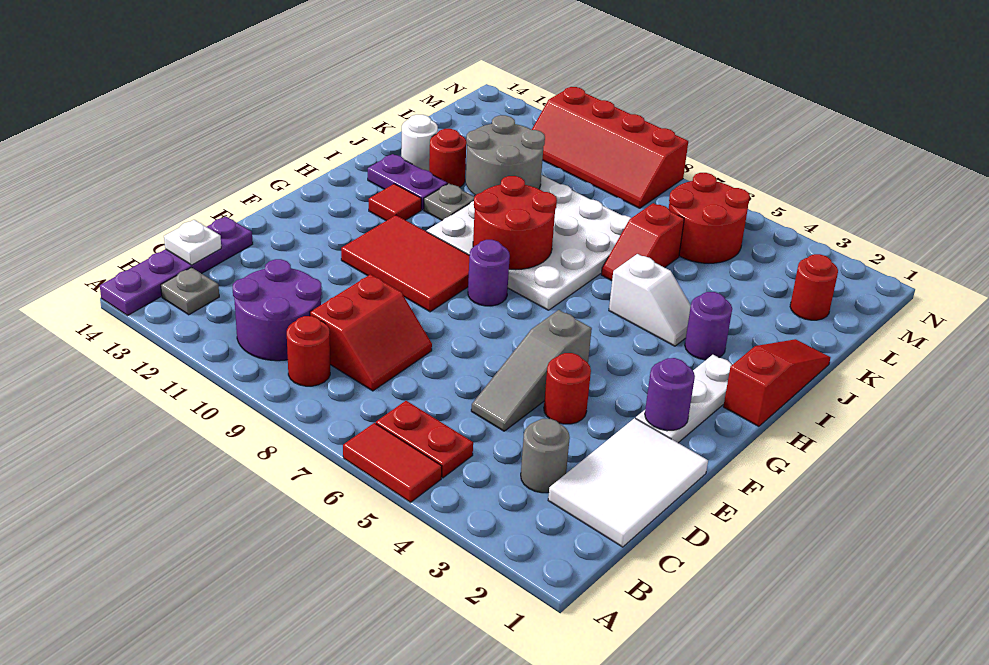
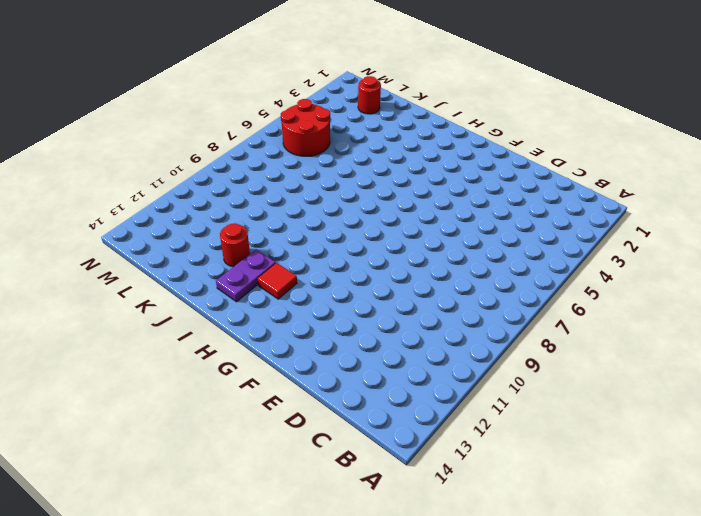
none -> red tile A5:A6 level 1
none -> purple plate A14:D14 level 1
none -> red plate B5:B6 level 1
none -> red round brick B9 level 1

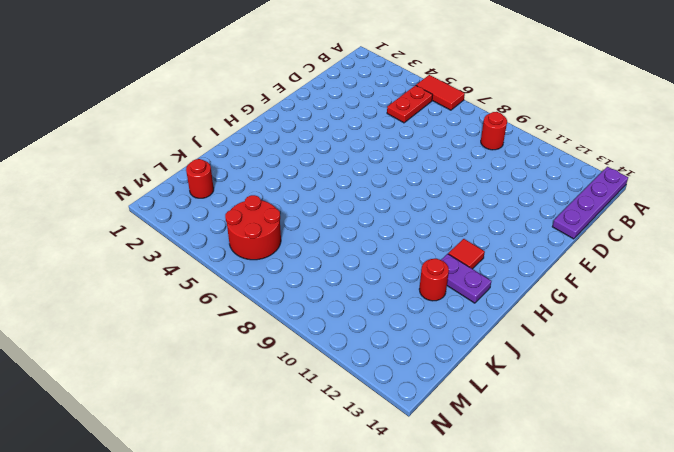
red plate B5:C5 level 1 -> red plate B5:B6 level 1
none -> purple round brick B10:C11 level 1
none -> grey plate B13 level 1
none -> white tile C1:E2 level 1
none -> grey round brick C3 level 1

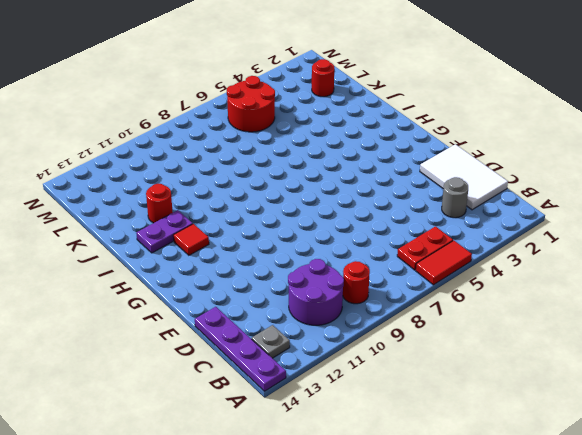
none -> red slope C8:D9 level 1 top 9
none -> grey slope D5:F5 level 1 top F
none -> red round brick E4 level 1
none -> white plate F2:H2 level 1

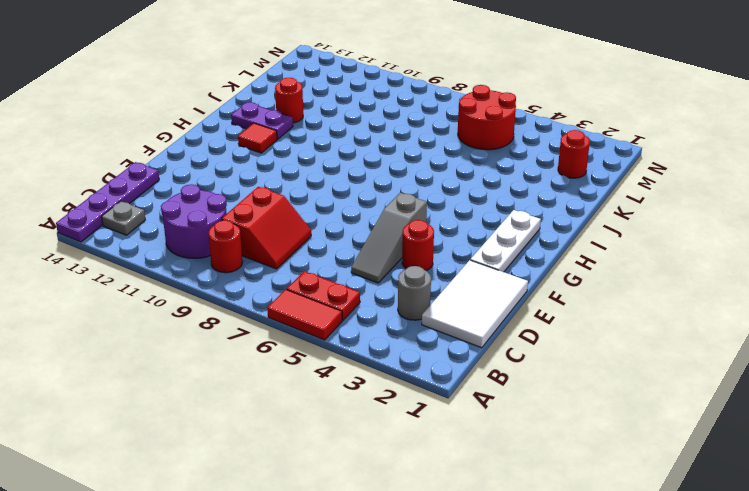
none -> red tile F9:G11 level 1
none -> purple round brick G8 level 1
none -> red slope H1:J1 level 1 top H
none -> white plate H7:K10 level 1

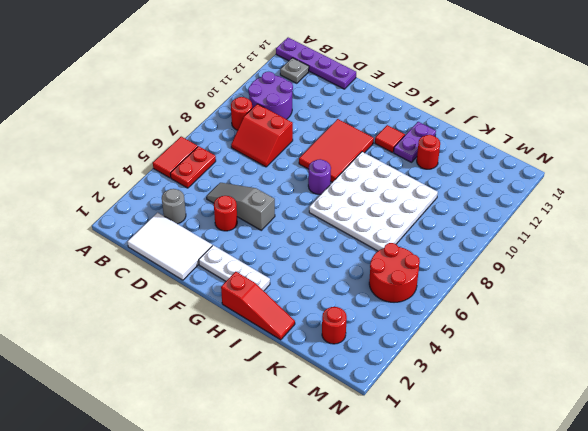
none -> purple round brick I3 level 1
none -> white slope I4:I5 level 1 top 5
none -> grey plate I11 level 1
none -> red slope J6:K6 level 1 top K

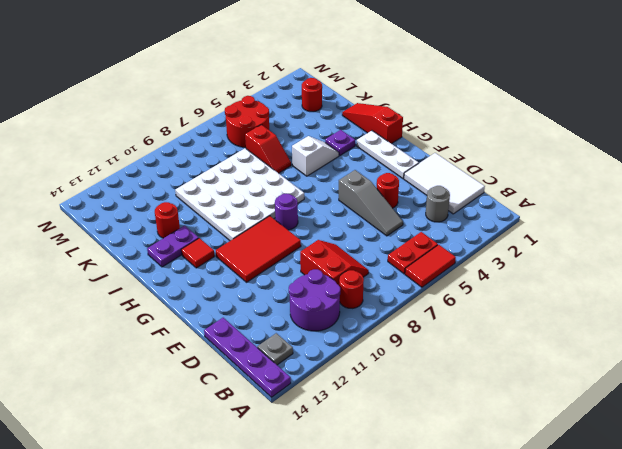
purple plate I3 level 1 -> purple round brick I3 level 1
none -> grey plate I11 level 1
none -> white round brick J13 level 1
none -> red slope M8:N11 level 1 top N
none -> white plate C14 level 2

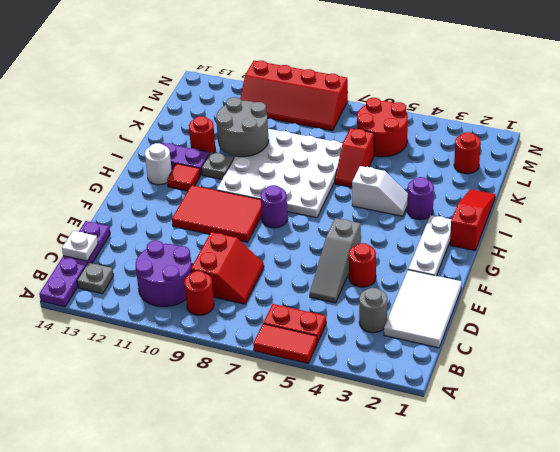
white round brick H13 level 1 -> white round brick J13 level 1
none -> purple round brick F2 level 2
none -> red round brick H8:I9 level 2

